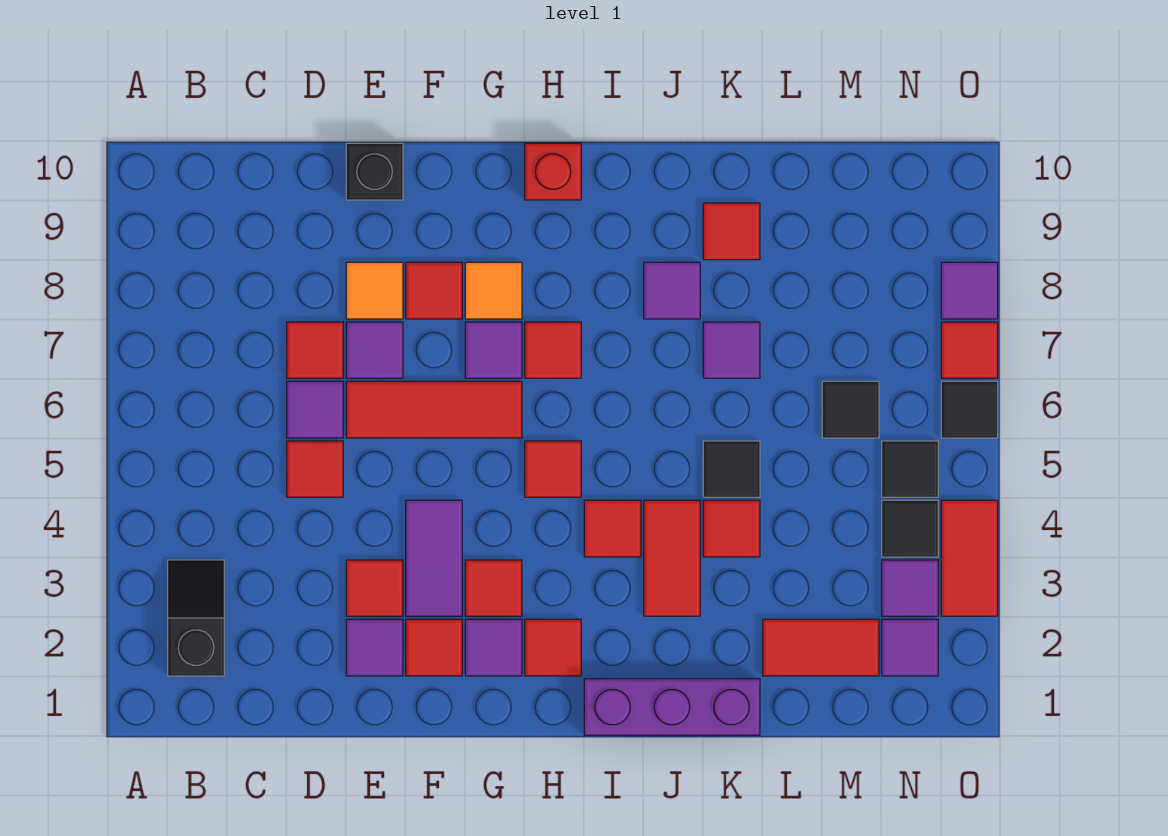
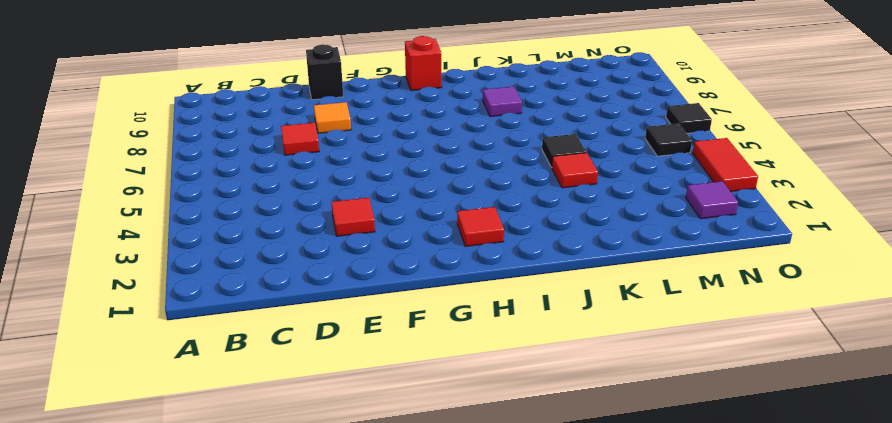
none -> black slope B2:B3 level 1 top 2
none -> red tile D5 level 1
none -> purple tile D6 level 1
none -> purple tile E2 level 1

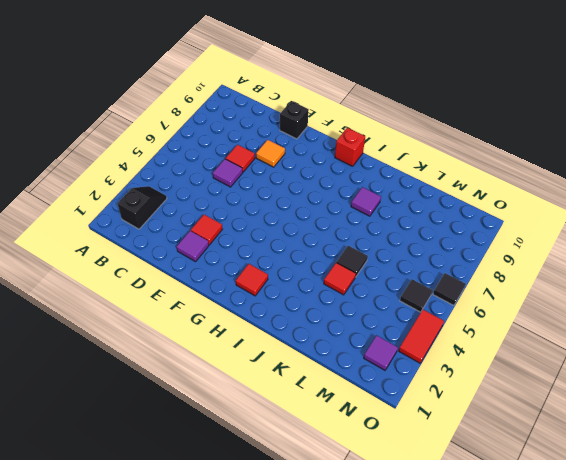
none -> red tile D5 level 1
none -> red tile E6:G6 level 1
none -> purple tile E7 level 1
none -> red tile F2 level 1

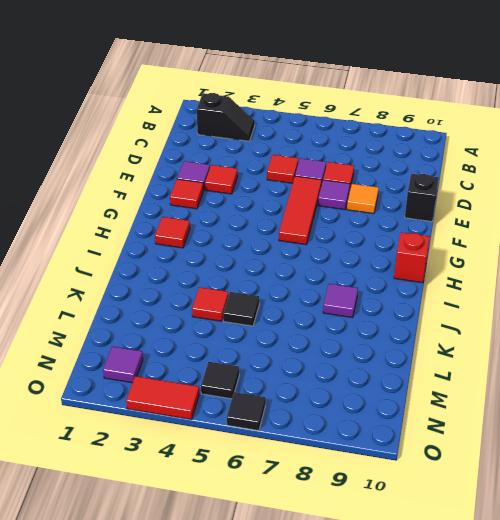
none -> purple tile F3:F4 level 1
none -> red tile F8 level 1
none -> purple tile G2 level 1
none -> red tile G3 level 1

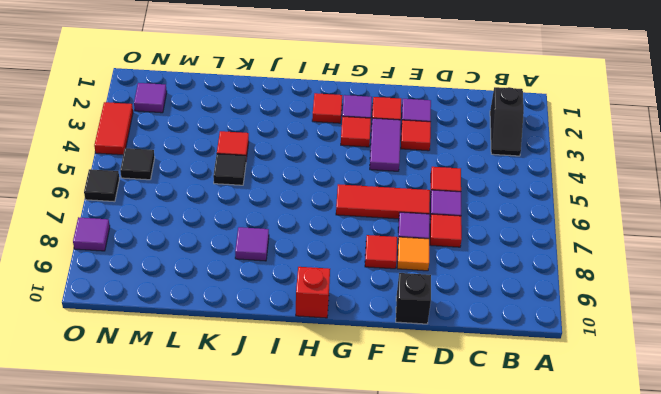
none -> purple tile G7 level 1
none -> orange tile G8 level 1
none -> red tile H5 level 1
none -> red tile H7 level 1

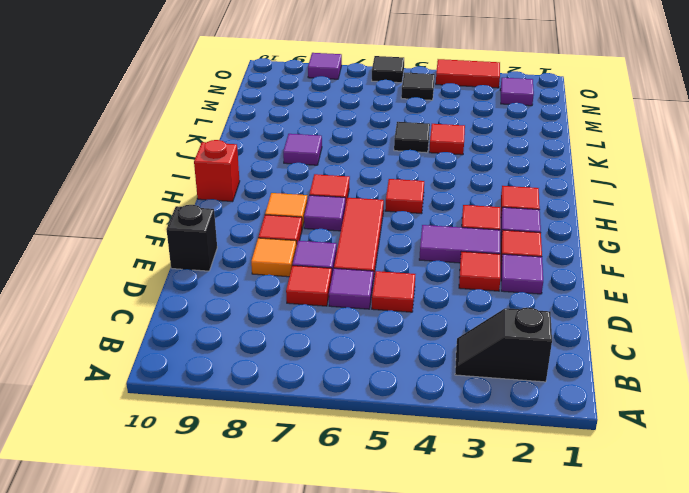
none -> purple brick I1:K1 level 1
none -> red tile I4 level 1
none -> red tile J3:J4 level 1
none -> purple tile K7 level 1

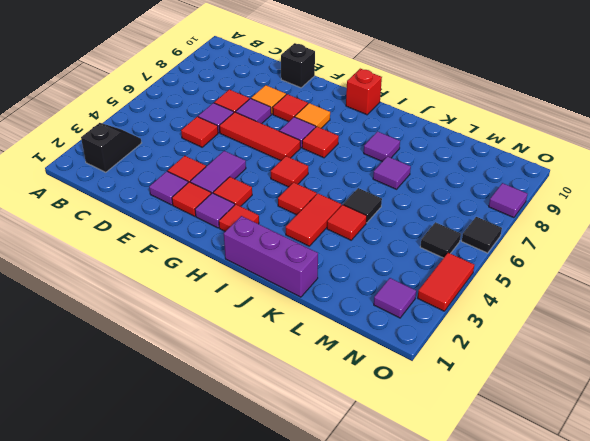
none -> red tile K9 level 1
none -> red tile L2:M2 level 1
none -> black tile M6 level 1
none -> purple tile N3 level 1

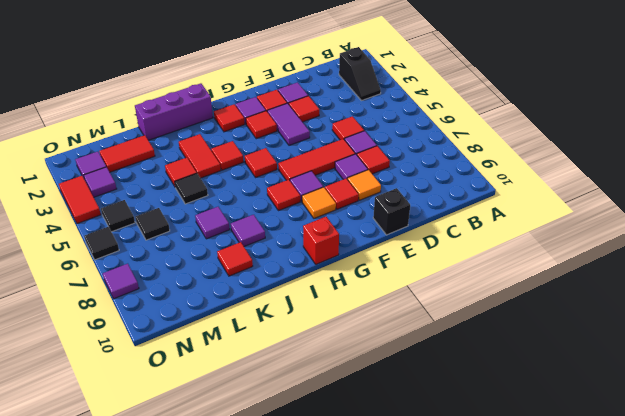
none -> black tile N4 level 1
none -> red tile O7 level 1

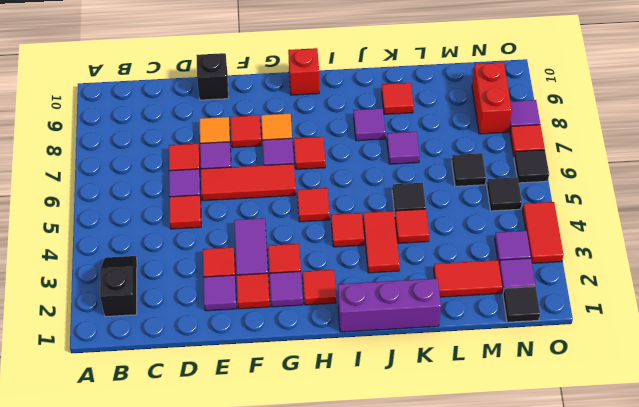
black tile N1 level 1 -> black tile N4 level 1
red brick N8:N9 level 1 -> none

